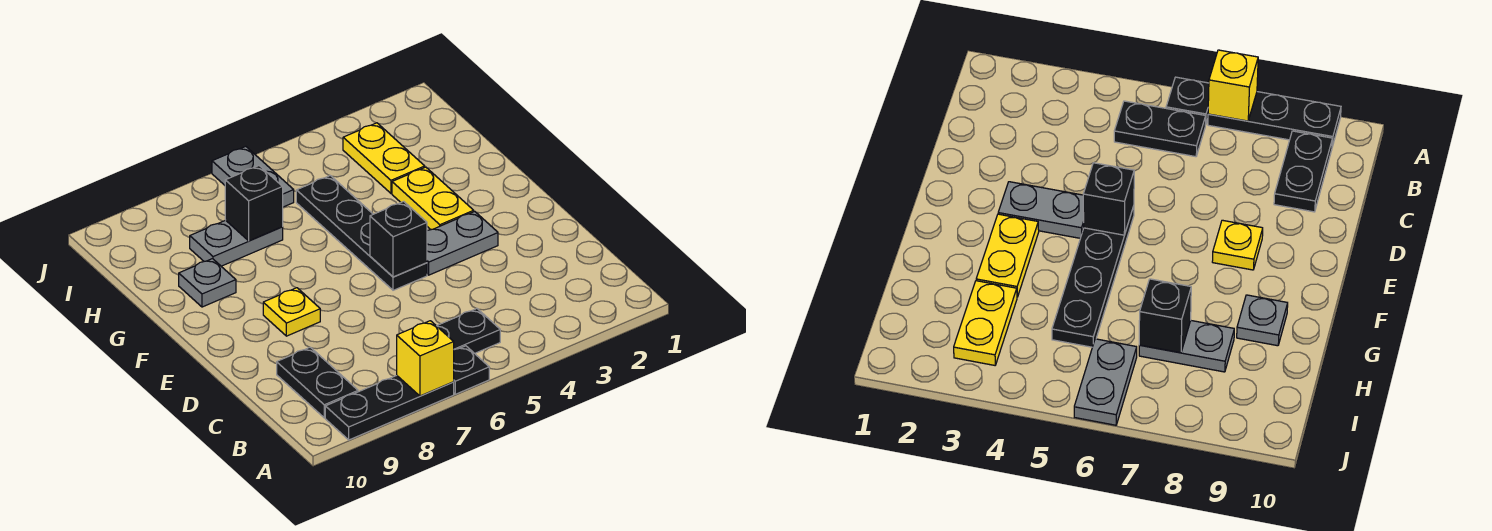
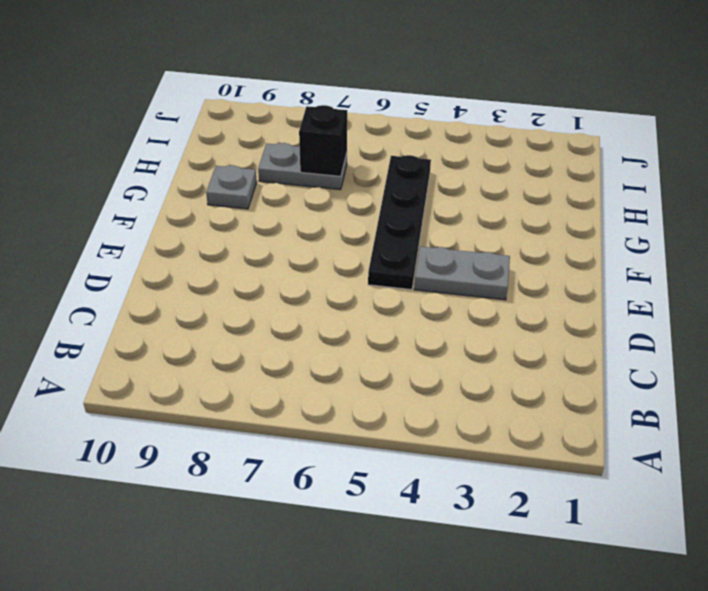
none -> black plate A6 level 1
none -> black plate A7:A9 level 1
none -> black plate B5:B6 level 1

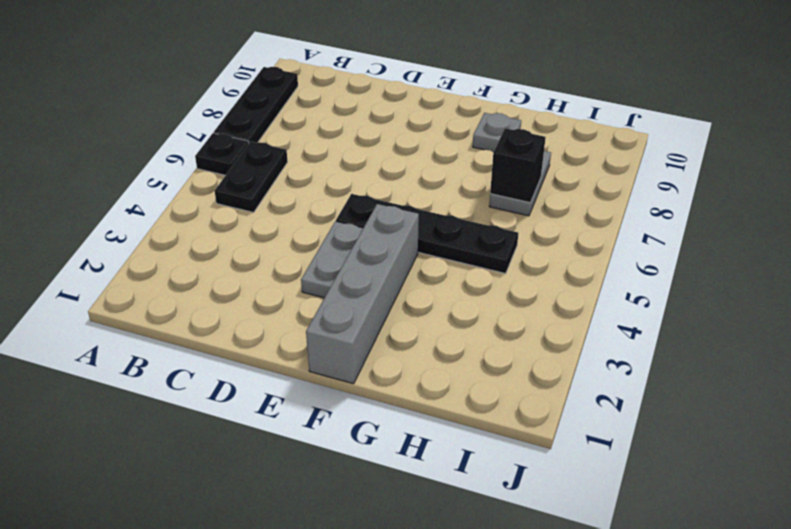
grey brick F1:F4 level 1 -> yellow plate F3:G3 level 1
none -> black plate B9:C9 level 1
none -> yellow plate E8 level 1
none -> yellow plate H3:I3 level 1

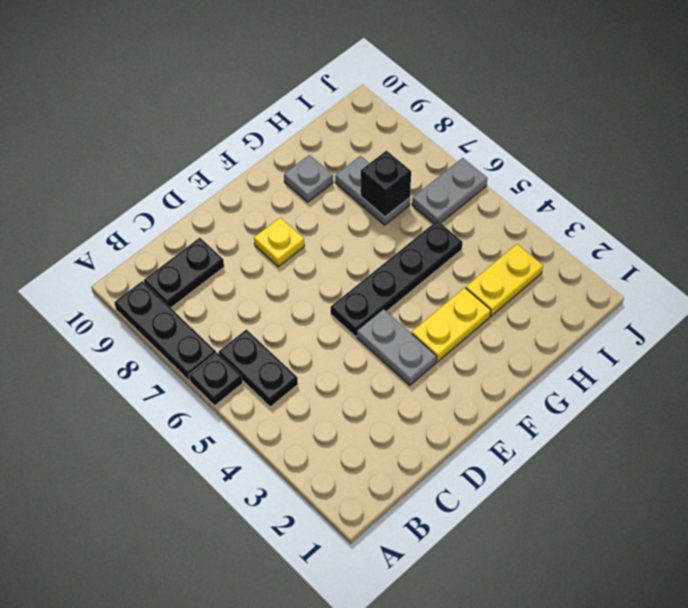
none -> yellow brick A7 level 2
none -> black brick E5 level 2

